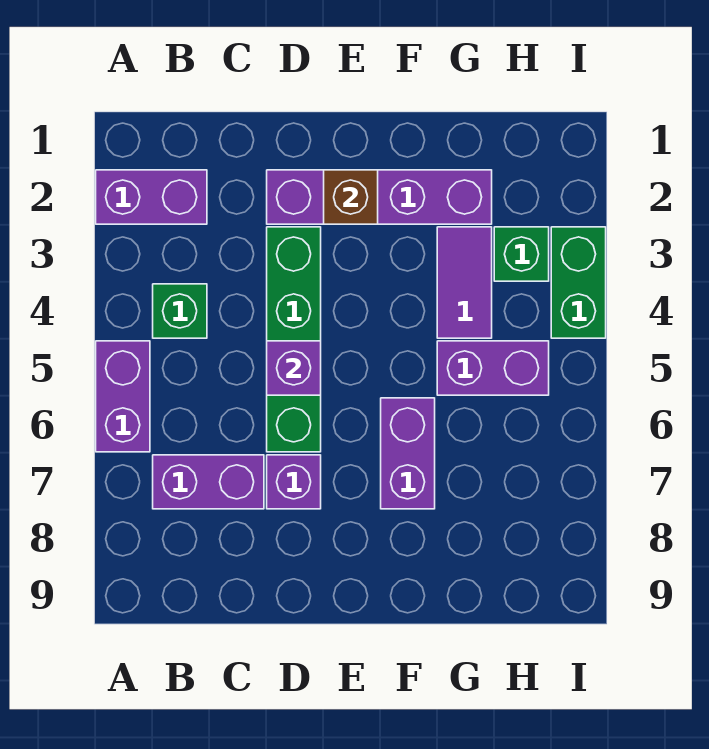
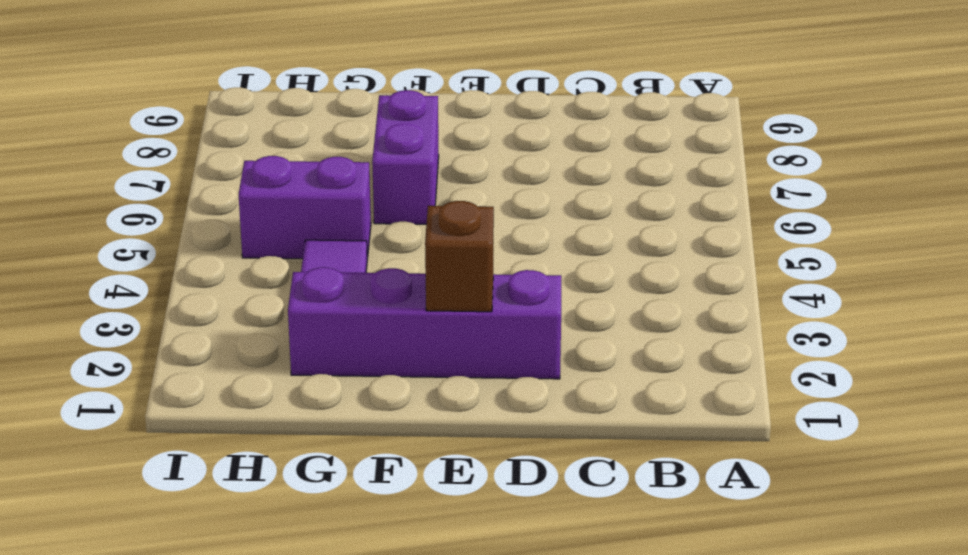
none -> purple brick A2:B2 level 1
none -> purple brick A5:A6 level 1
none -> green brick B4 level 1

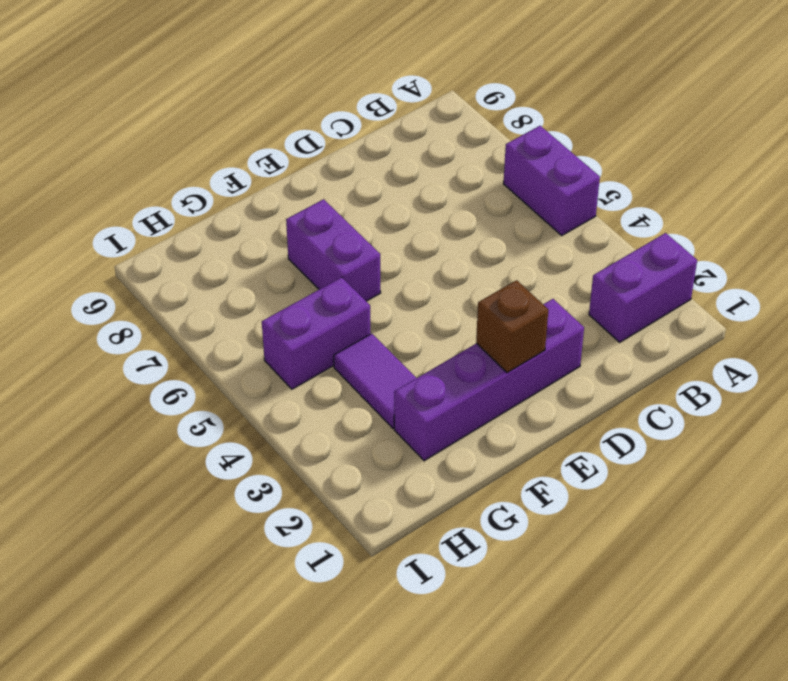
none -> green brick B4 level 1
none -> purple brick B7:C7 level 1
none -> green brick D3:D6 level 1

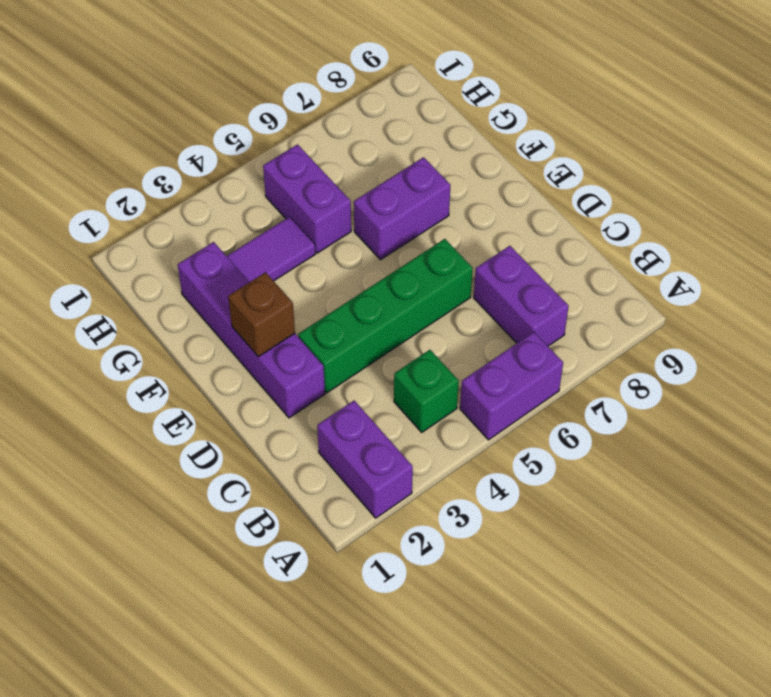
none -> purple brick D7 level 1
none -> green brick H3 level 1
none -> green brick I3:I4 level 1

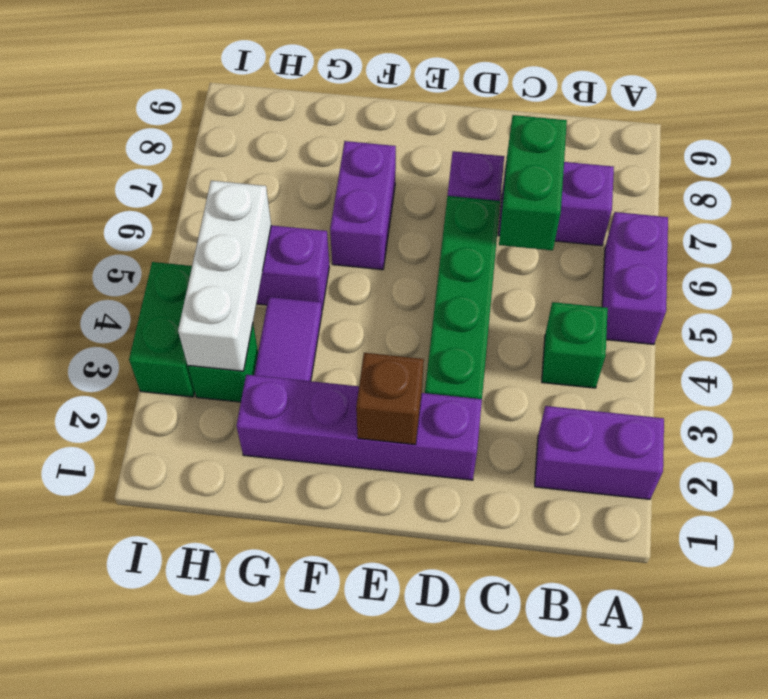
green brick C6:C7 level 2 -> none
white brick H3:H5 level 2 -> none
none -> purple brick D5 level 2

